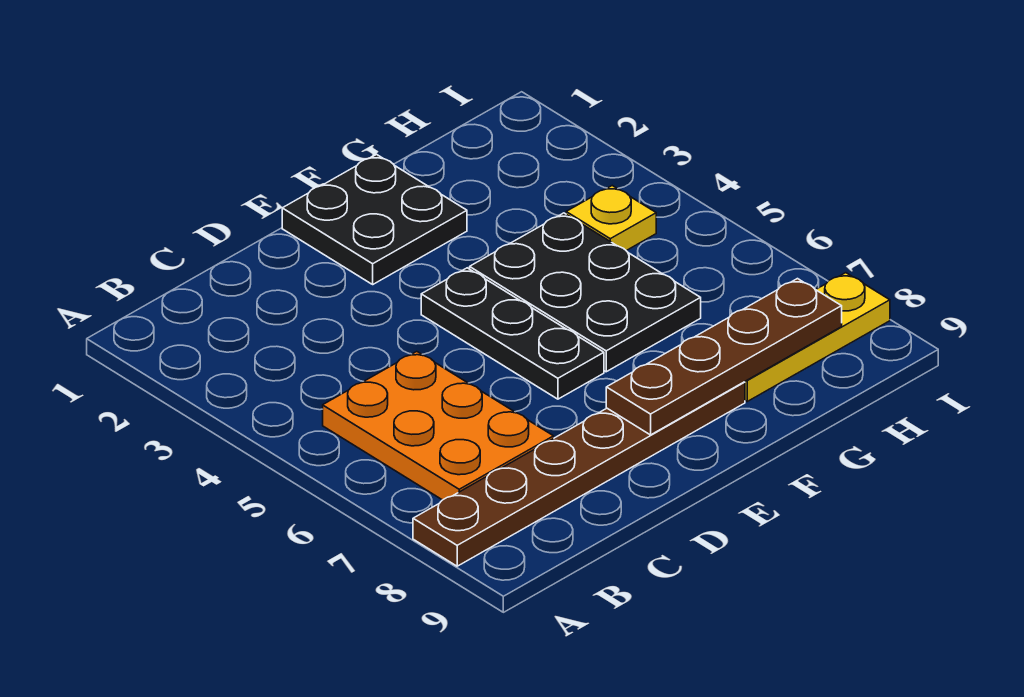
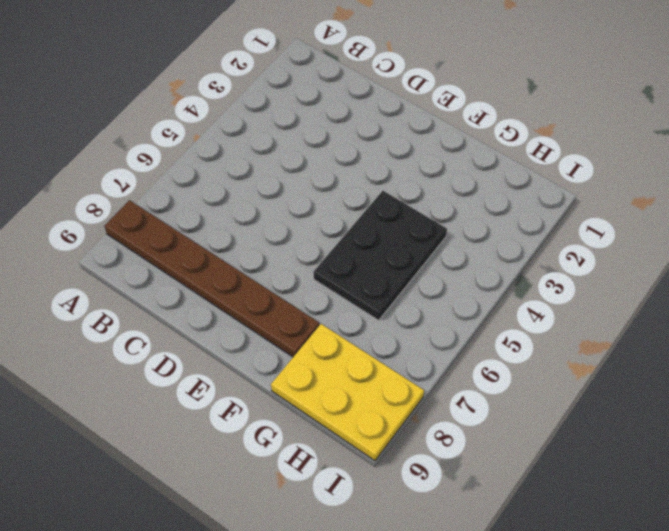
yellow plate G8:I9 level 1 -> yellow plate G8:I8 level 1
none -> orange plate B5:C7 level 1
none -> black plate E1:F2 level 1

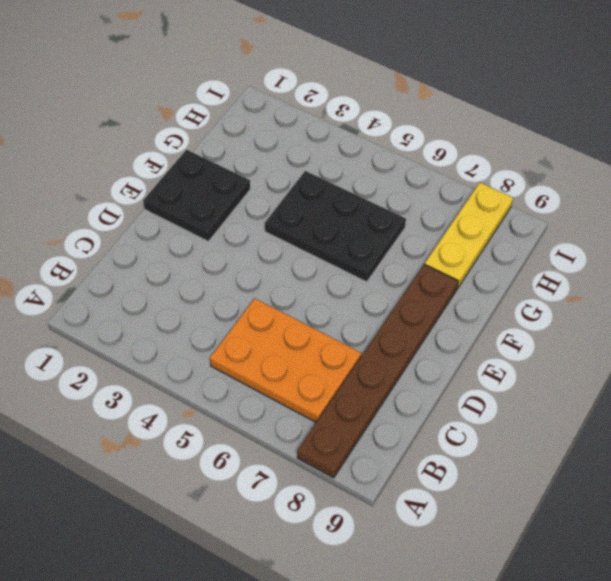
none -> black plate E4:E6 level 1
none -> yellow plate H4 level 1

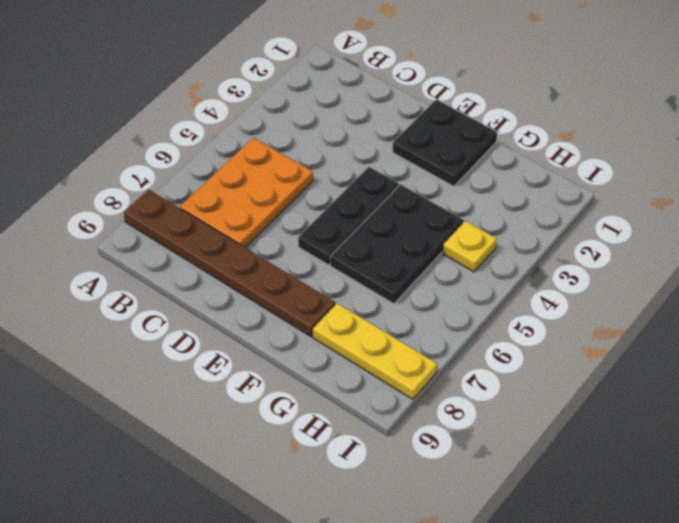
none -> brown plate E8:H8 level 2

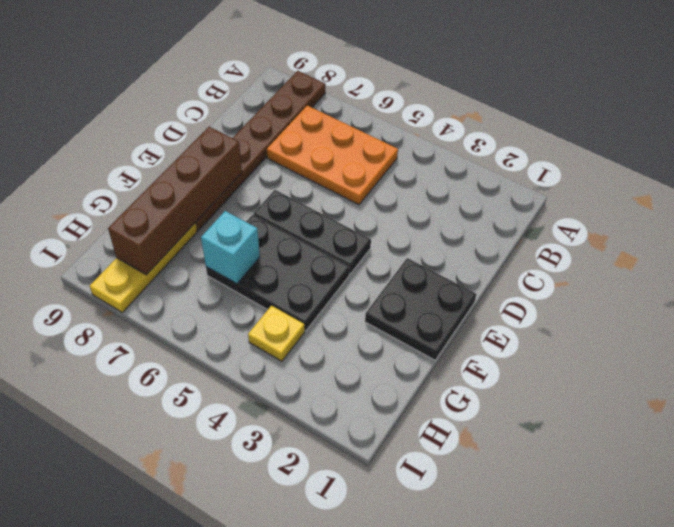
brown brick E8:H8 level 2 -> brown plate E8:H8 level 2
cyan brick G6 level 2 -> none

